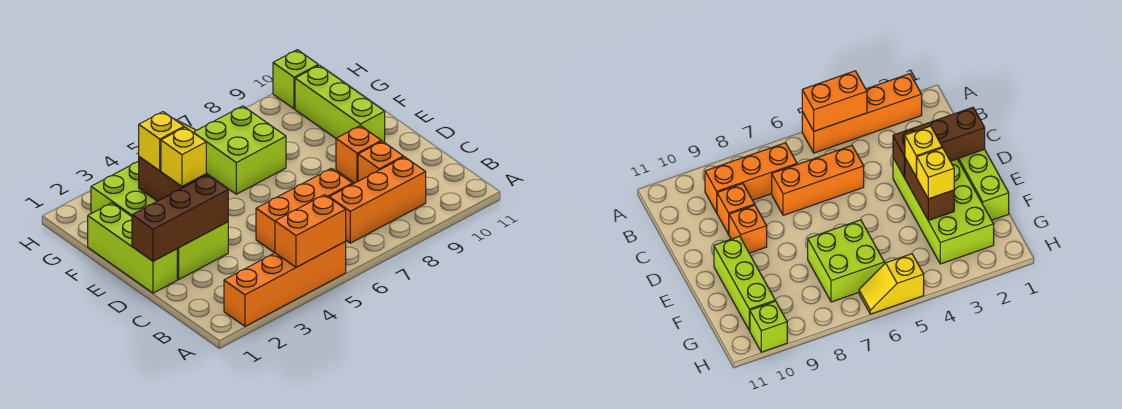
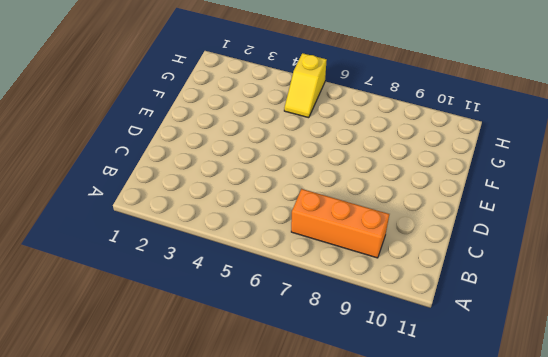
yellow slope G5:H5 level 1 top H -> yellow slope H5:H6 level 1 top 5
none -> orange brick A2:A5 level 1
none -> orange brick C5:C7 level 1
none -> orange brick C9 level 1

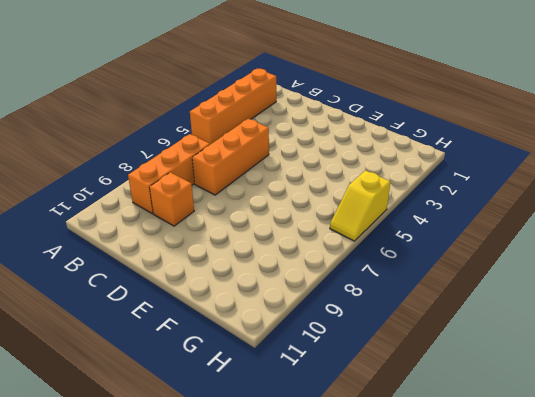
none -> lime brick D1:F1 level 1
none -> lime brick D2:G3 level 1
none -> orange brick D9 level 1

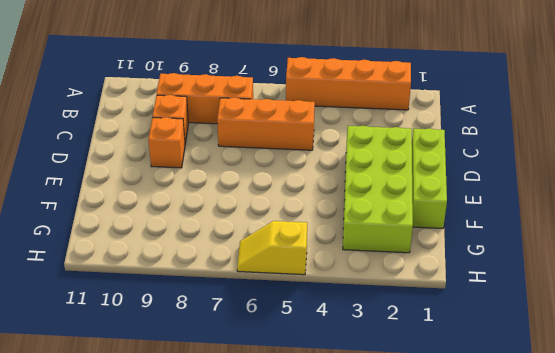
none -> lime brick E10:G10 level 1
none -> lime brick F6:G7 level 1
none -> lime brick H10 level 1

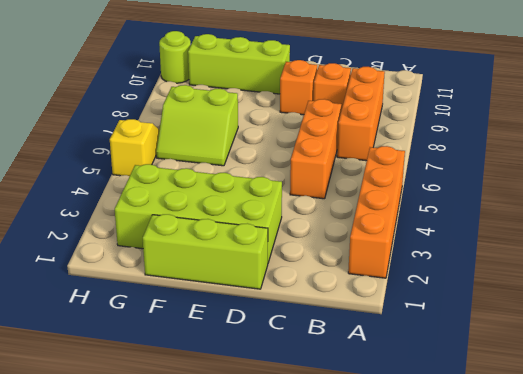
lime slope F6:G7 level 1 top 7 -> lime brick F6:G7 level 1
lime round brick H10 level 1 -> lime brick H10 level 1
none -> orange brick A4:A5 level 2
none -> brown brick D1:D3 level 2
none -> brown brick E3:F3 level 2

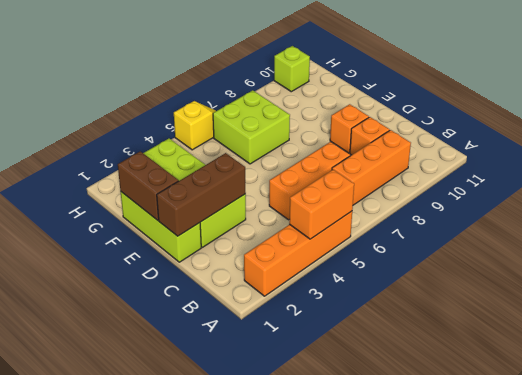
brown brick E1:F1 level 2 -> brown brick E3:F3 level 2
none -> lime brick E10:G10 level 1
none -> yellow brick E3 level 3
none -> yellow brick F3 level 3

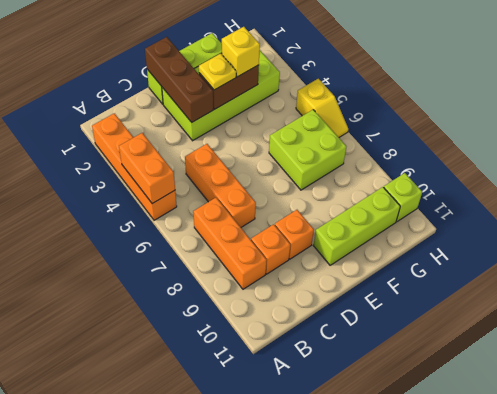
yellow plate E3 level 3 -> yellow brick E3 level 3

